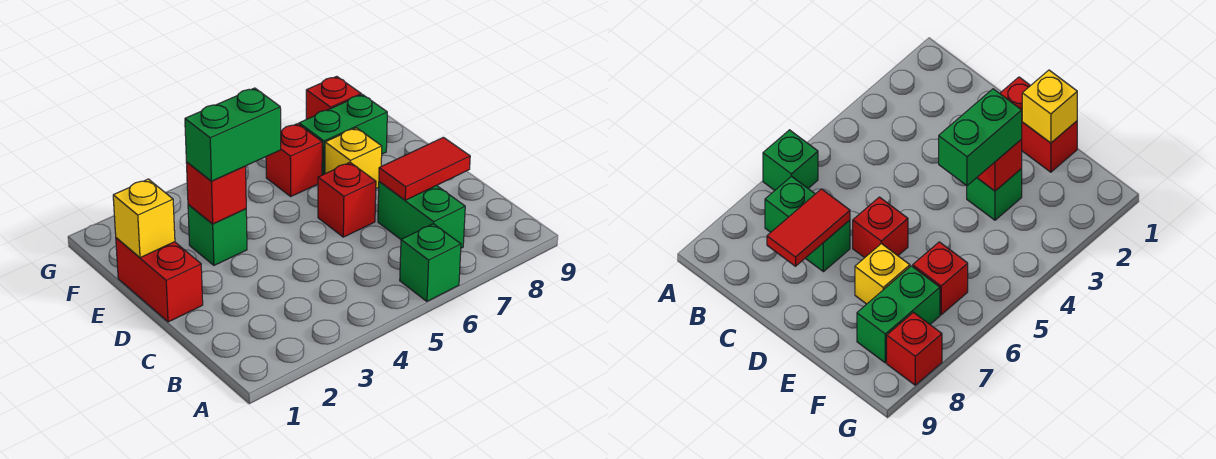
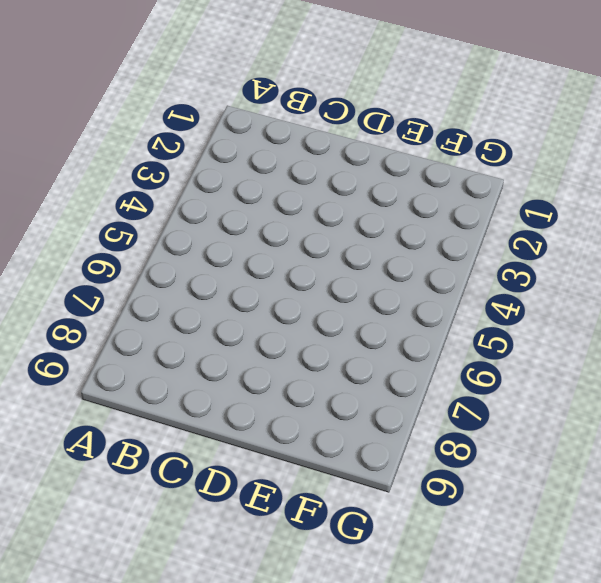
none -> green brick A6 level 1
none -> green brick B7:C7 level 1
none -> red brick D1:E1 level 1

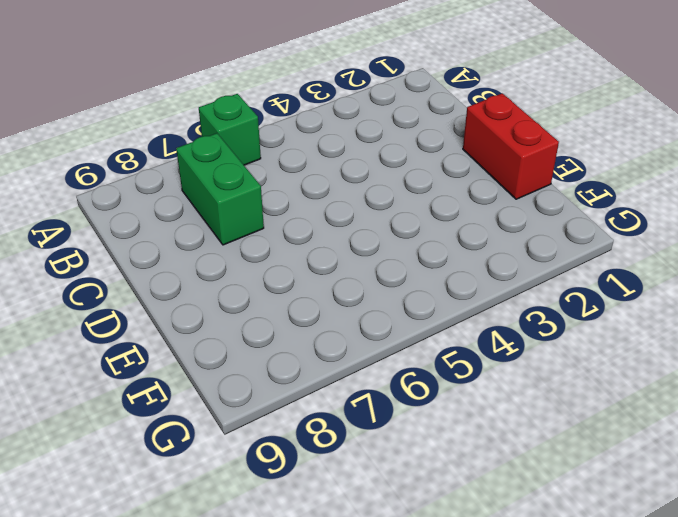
none -> red brick D6 level 1
none -> green brick E3 level 1
none -> yellow brick E7 level 1

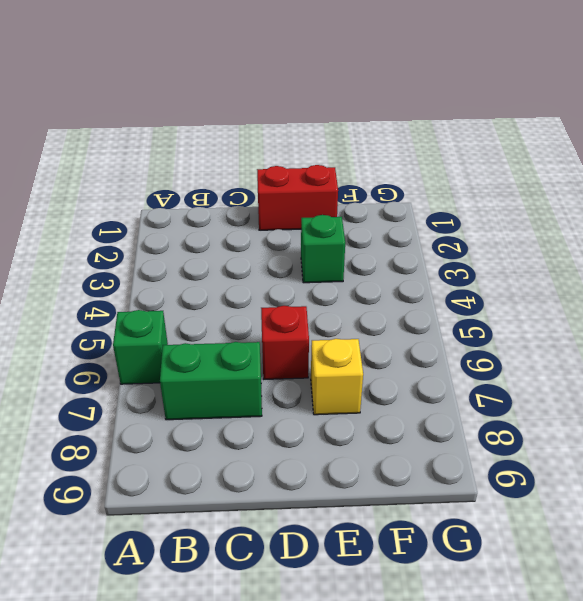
none -> red brick F6 level 1
none -> green brick F7:F8 level 1
none -> red brick G8 level 1

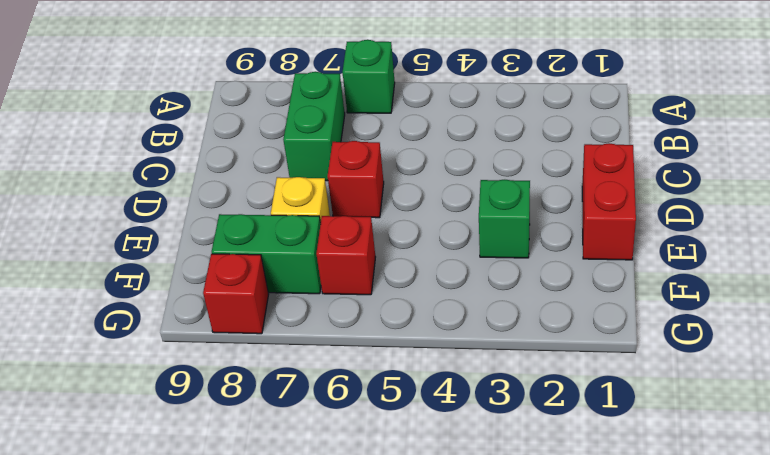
none -> red tile C7:C8 level 2
none -> yellow brick E1 level 2
none -> red brick E3 level 2

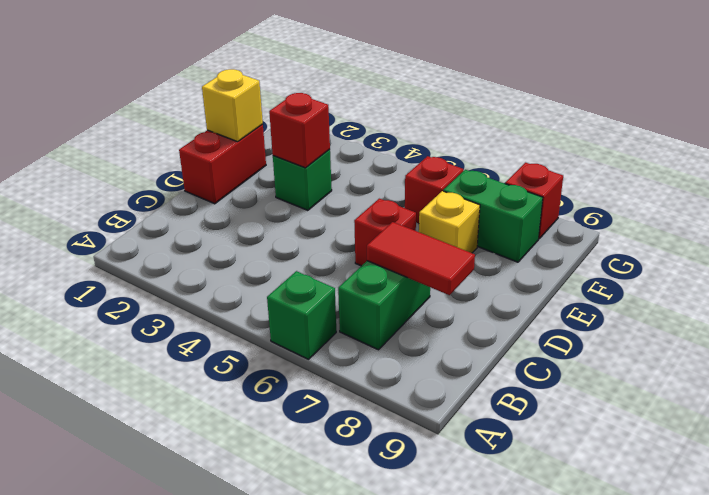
none -> green brick E3:E4 level 3

